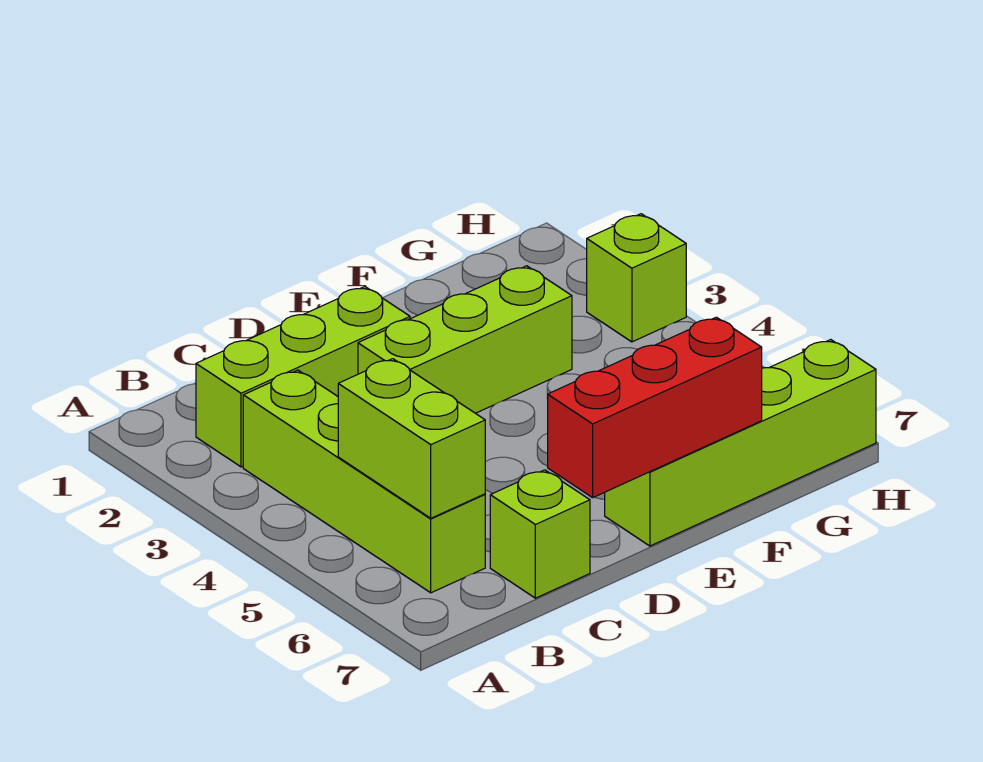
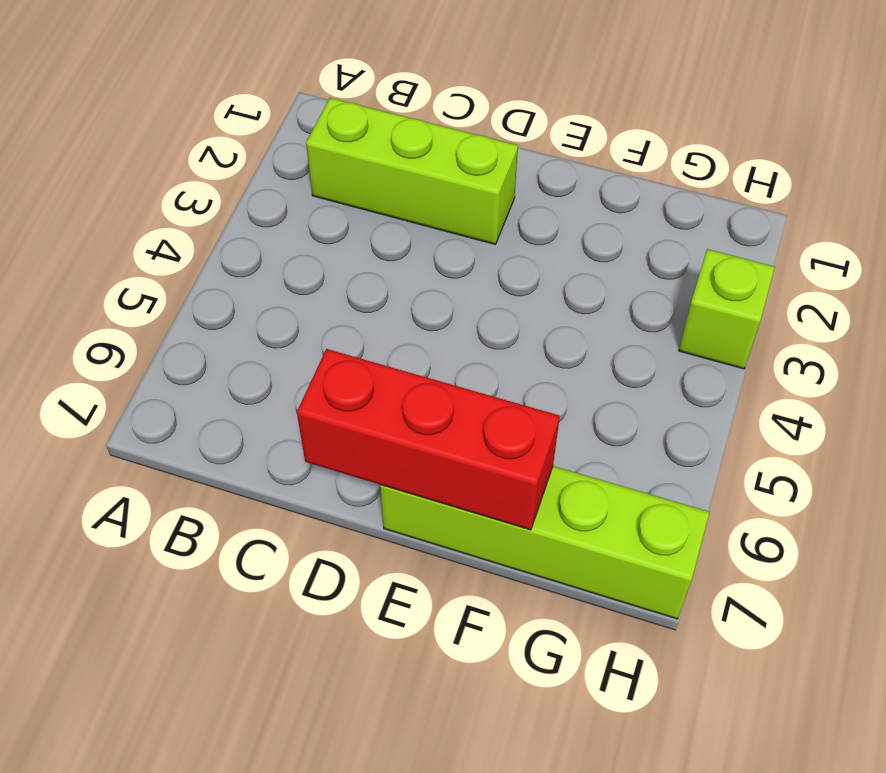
none -> lime brick B3:B6 level 1
none -> lime brick C7 level 1

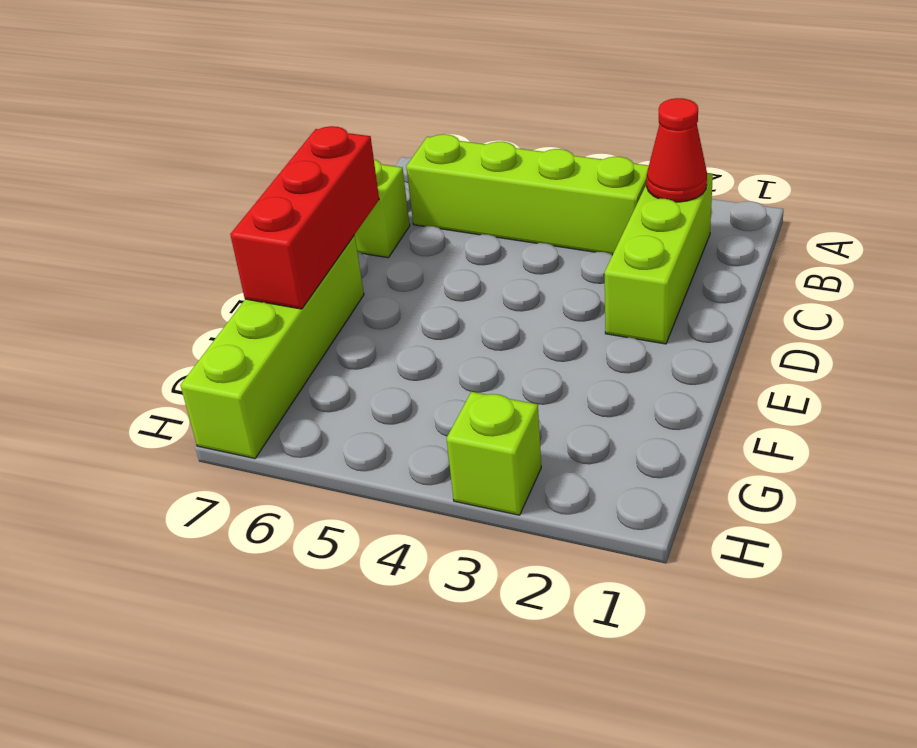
red cone B2 level 2 -> none
none -> lime brick D3:F3 level 1
none -> lime brick B5:B6 level 2

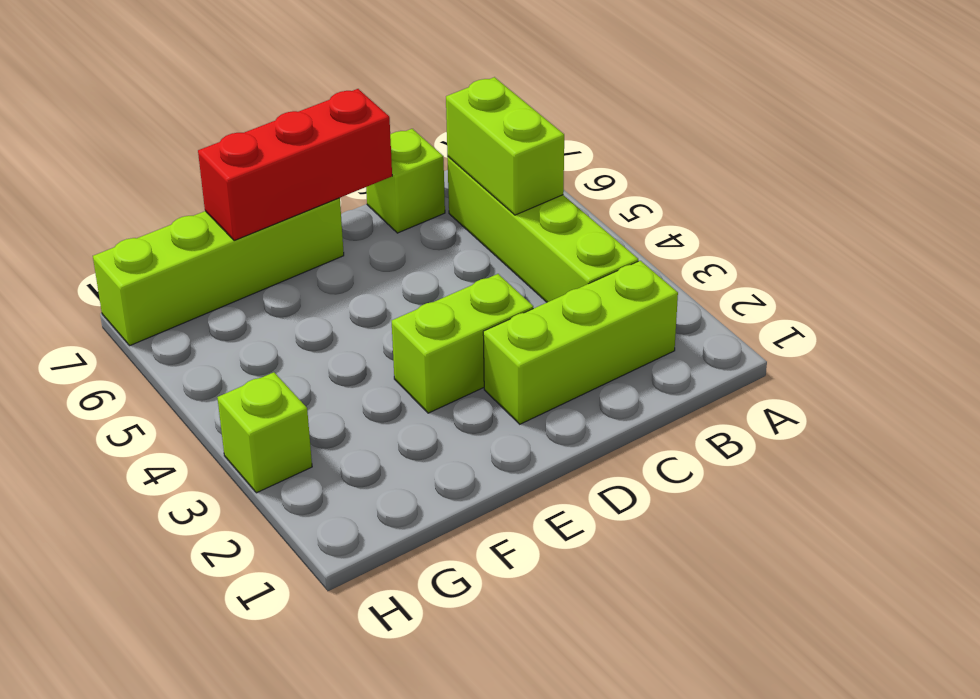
lime brick D3:E3 level 1 -> lime brick D3:F3 level 1

